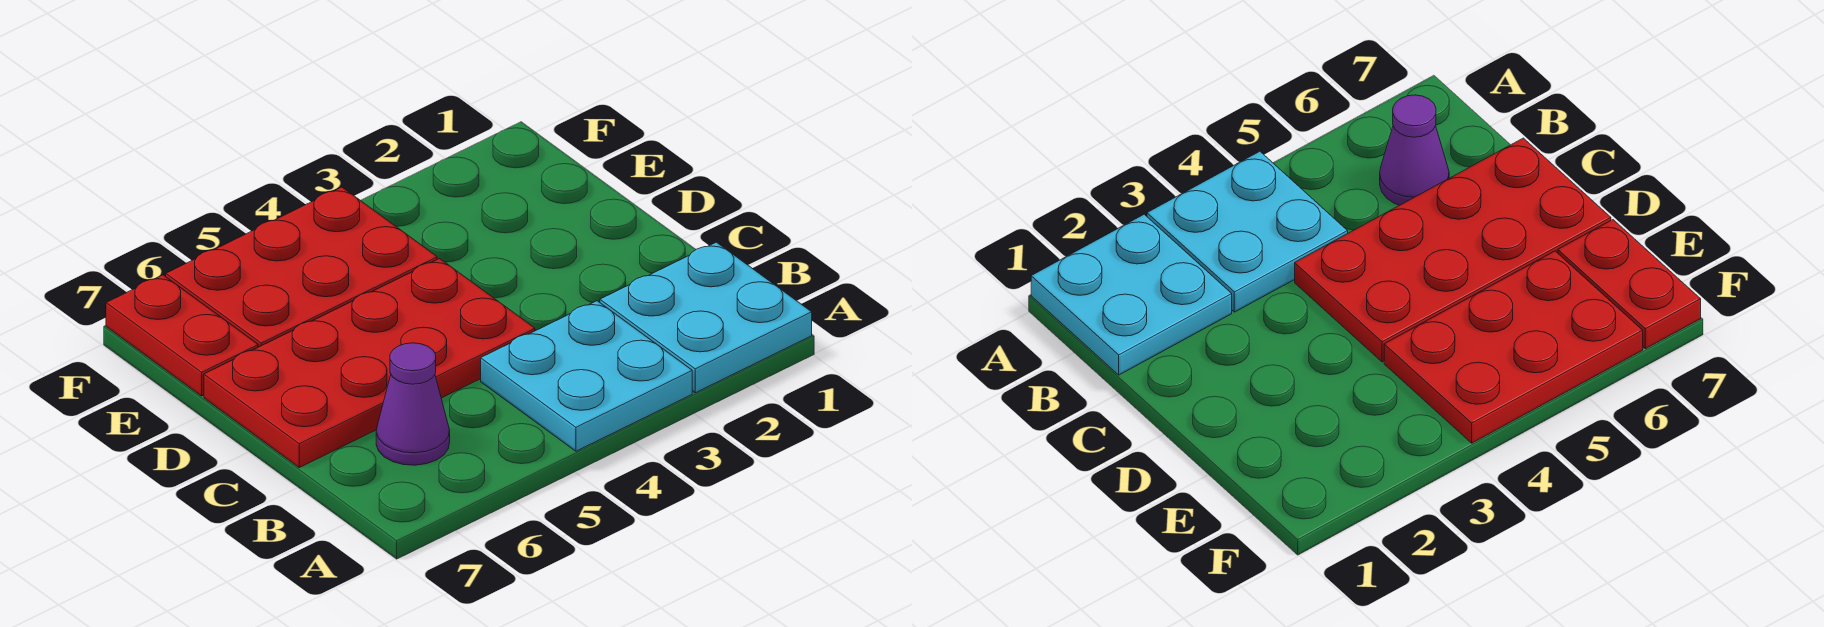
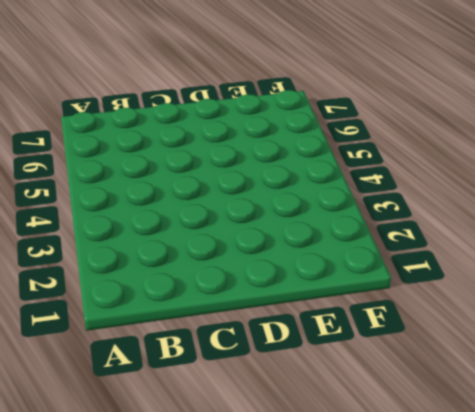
none -> cyan plate A1:B2 level 1
none -> cyan plate A3:B4 level 1

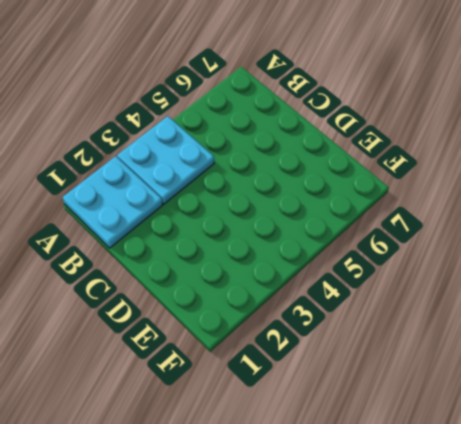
none -> purple cone B6 level 1
none -> red plate C4:D7 level 1

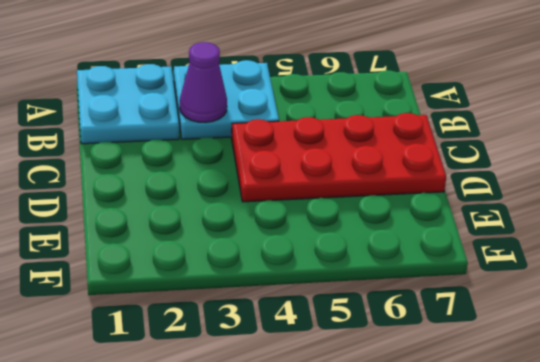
purple cone B3 level 2 -> purple cone B6 level 1
none -> red plate E4:F6 level 1
none -> red plate E7:F7 level 1

